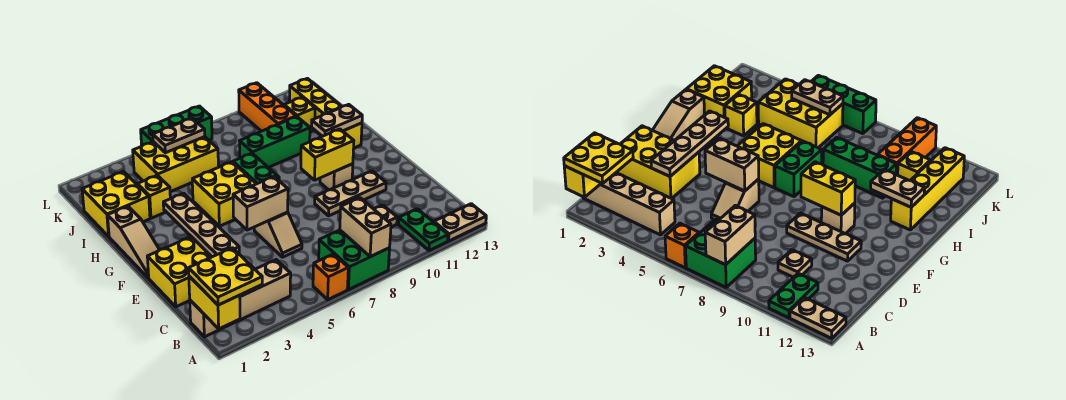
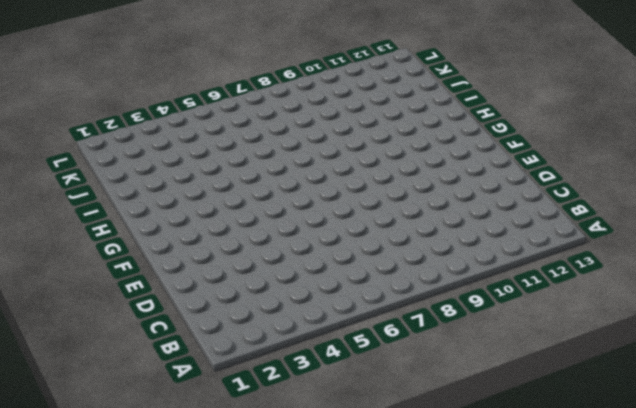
none -> orange brick A6 level 1
none -> green brick A7:B8 level 1
none -> green plate A11:B11 level 1

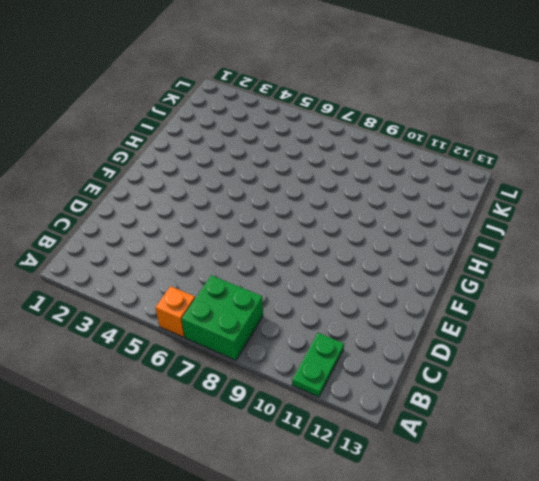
none -> tan plate A12:A13 level 1
none -> tan brick B1:B4 level 1
none -> tan plate C10 level 1

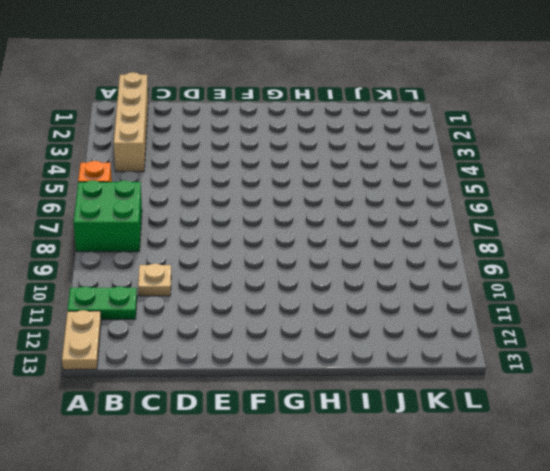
none -> yellow brick D1:E3 level 1
none -> tan slope D6:E6 level 1 top E
none -> tan plate E9:E11 level 1

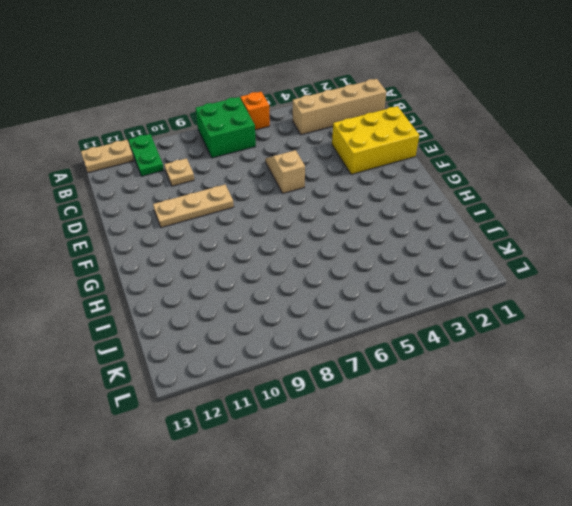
none -> tan slope F1:H1 level 1 top H
none -> tan brick F10 level 1
none -> yellow brick G5:H6 level 1

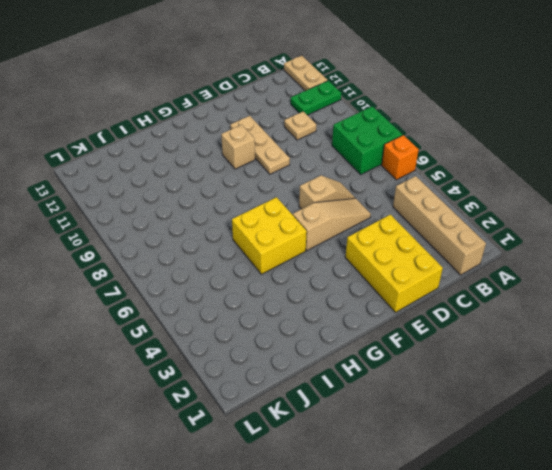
tan slope D5:F5 level 1 top F -> tan slope F1:H1 level 1 top H
none -> green brick G7:H7 level 1
none -> yellow brick H12:K12 level 1
none -> yellow brick I1:J2 level 1

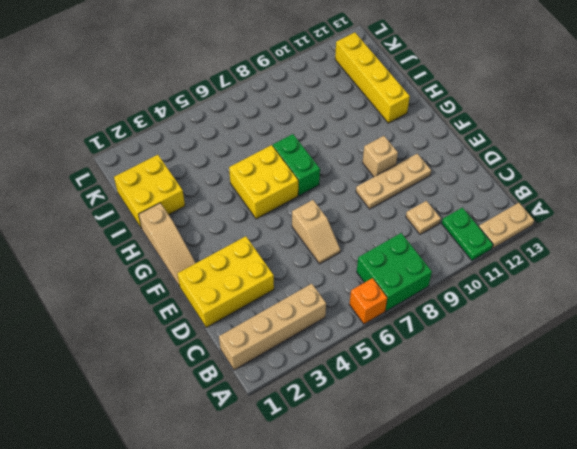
none -> yellow brick I3 level 1
none -> green brick I8:I10 level 1
none -> yellow brick J4:K6 level 1

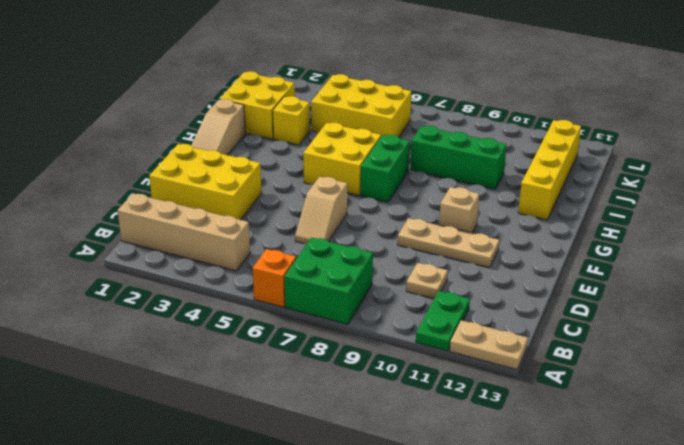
none -> orange brick J10:L10 level 1
none -> yellow brick J11 level 1
none -> green brick L5:L7 level 1

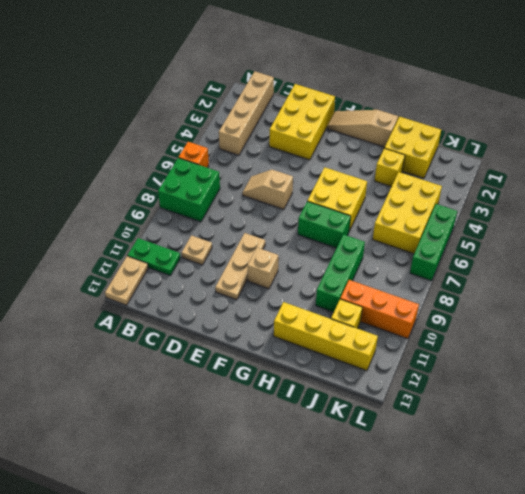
none -> yellow brick A1:B1 level 2
none -> tan brick A8:B8 level 2
none -> tan plate D3:G3 level 2

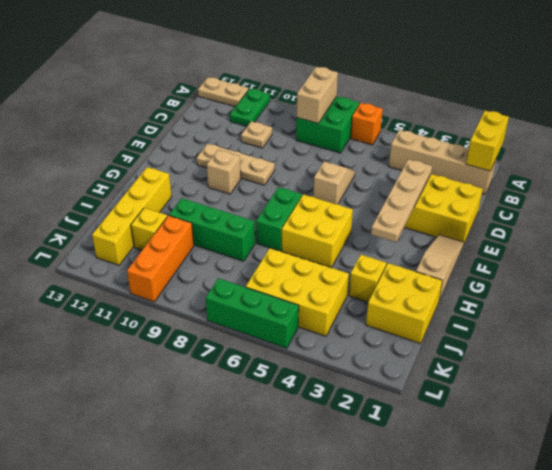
none -> tan brick E5:E6 level 2
none -> yellow brick F9:F10 level 2
none -> tan plate H11:H12 level 2

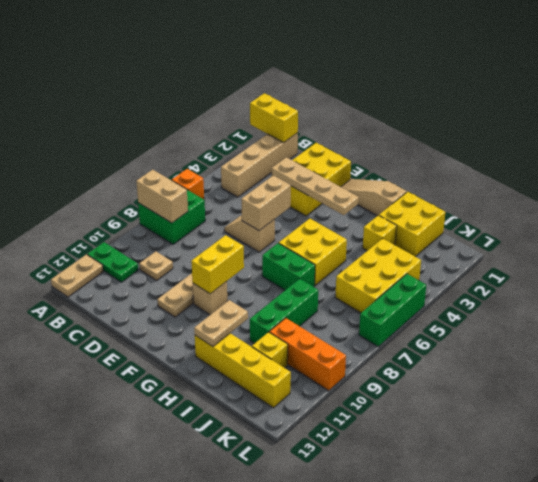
none -> tan plate K5:K6 level 2
none -> yellow plate A1:B2 level 3

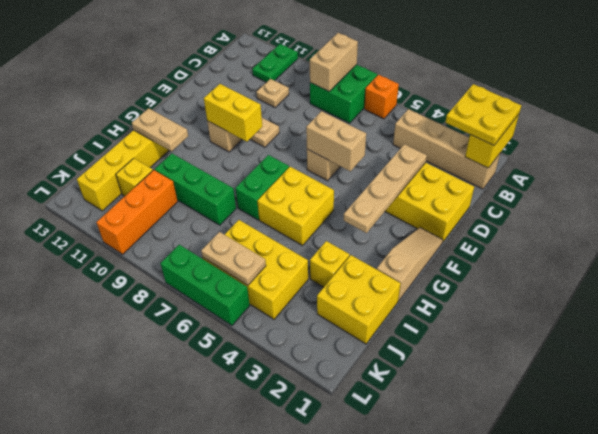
none -> tan plate A12:A13 level 1

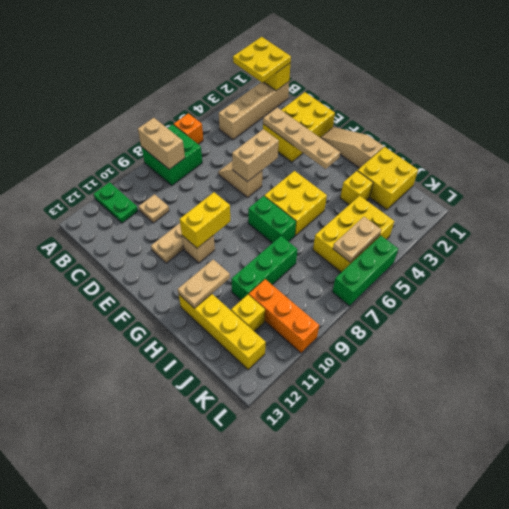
none -> tan plate A12:A13 level 1

